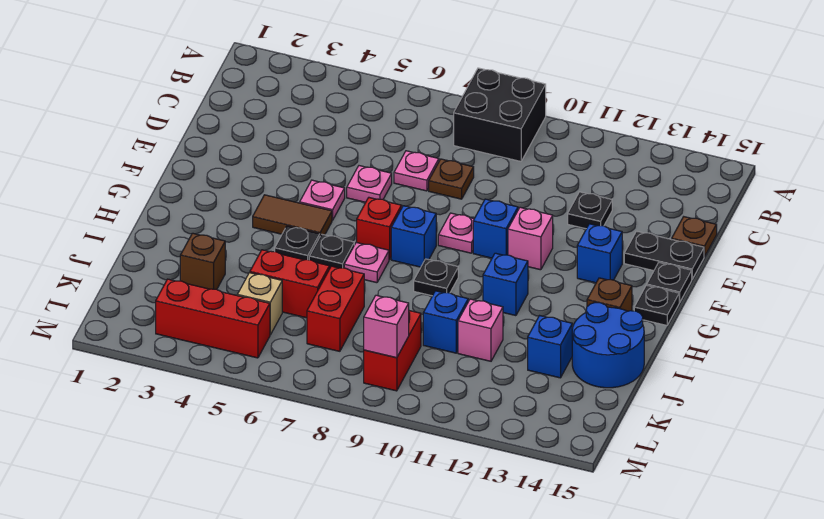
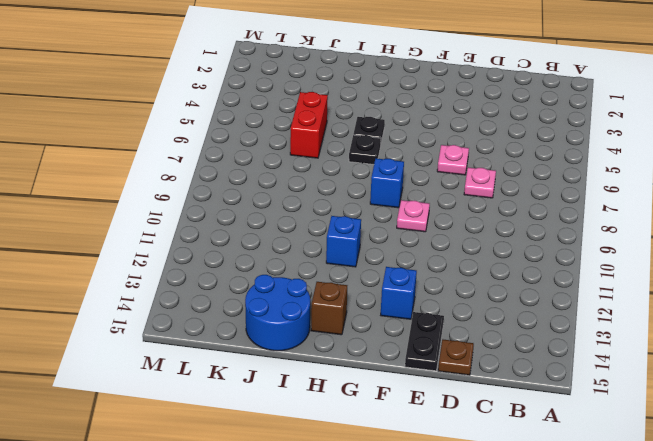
none -> black brick A8:B9 level 1
none -> brown plate D8 level 1
none -> black plate D12 level 1
none -> pink plate F5 level 1

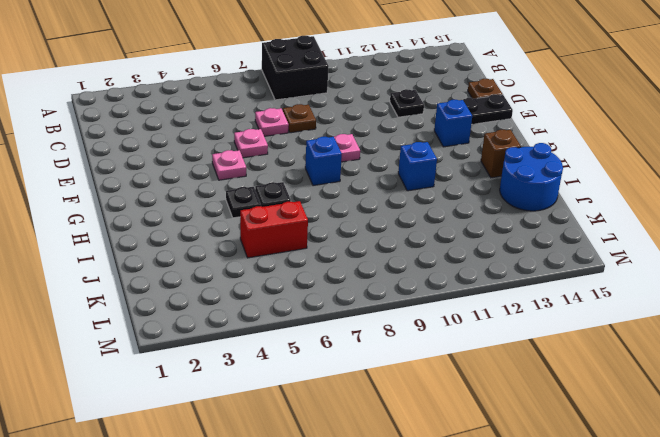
none -> blue brick F10 level 1
none -> pink brick F11 level 1
none -> black plate F15 level 1
none -> brown tile G4:G5 level 1

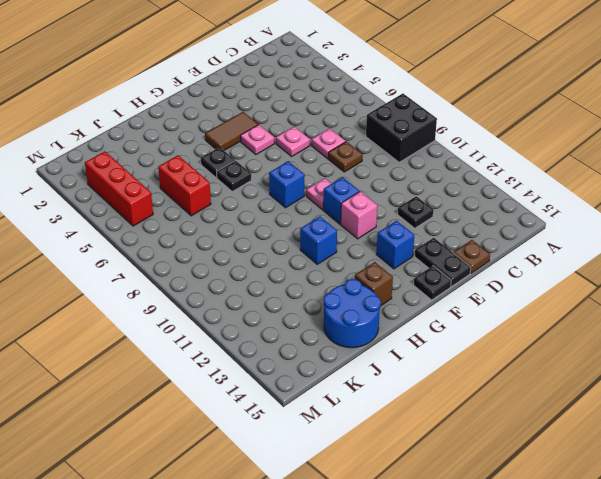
brown tile F4:G4 level 1 -> brown tile G4:G5 level 1
none -> red brick G7 level 1
none -> black plate G15 level 1
none -> pink plate H7 level 1
none -> black plate H9 level 1

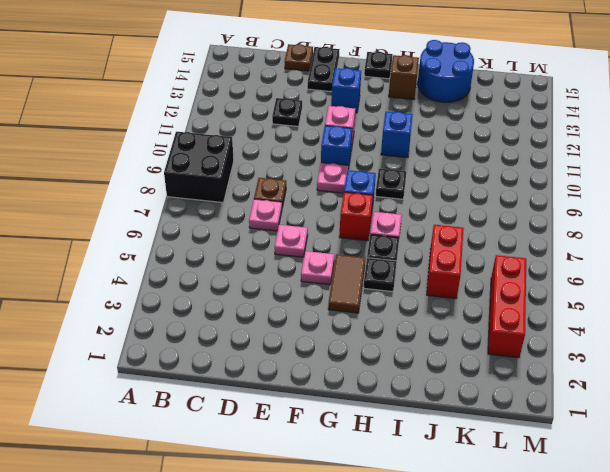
none -> black plate F15 level 1
none -> brown brick J3 level 1
none -> red brick J7:K7 level 1
none -> blue brick J10 level 1

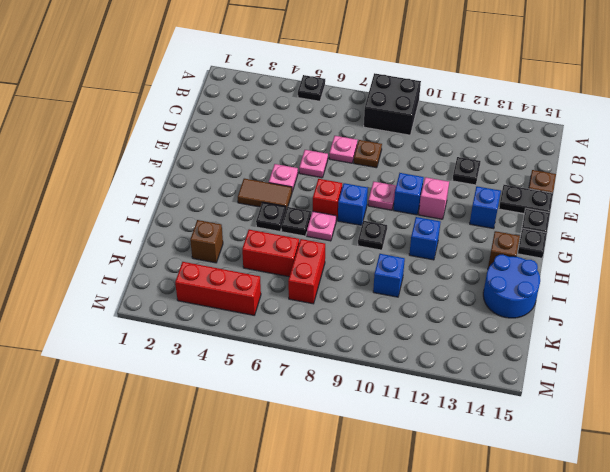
black plate A5 level 1 -> none
none -> pink brick J11 level 1
none -> blue brick J13 level 1
none -> tan brick K5 level 1
none -> red brick K9:L9 level 1

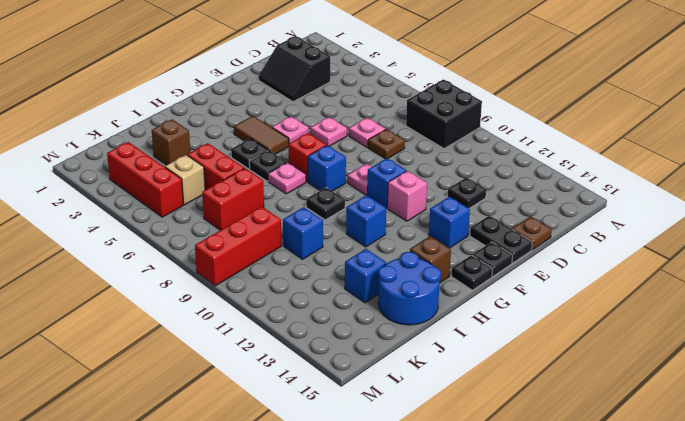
black slope C2:D3 level 1 top C -> none
red brick K9:M9 level 1 -> red brick K9:L9 level 1
none -> pink brick J11 level 1
none -> pink brick L9 level 2

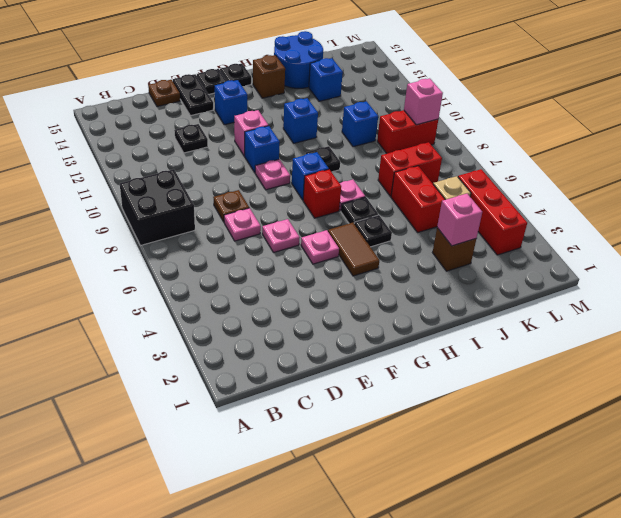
pink brick J3 level 2 -> pink brick J11 level 1

